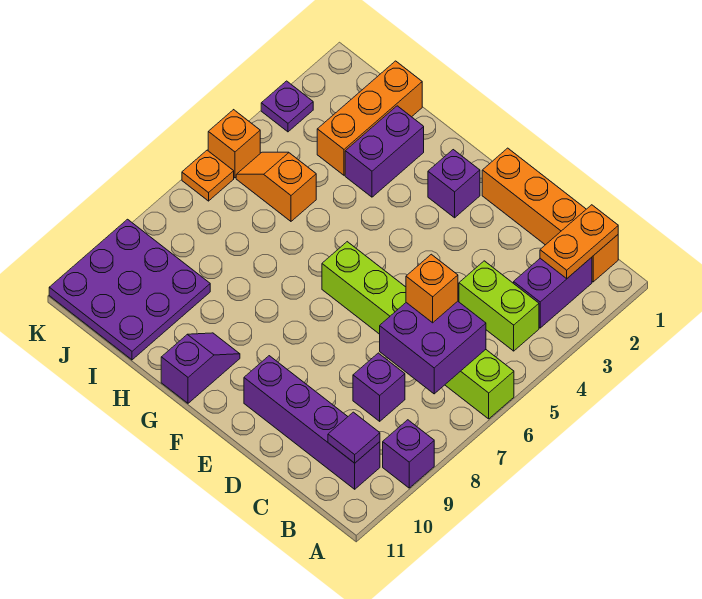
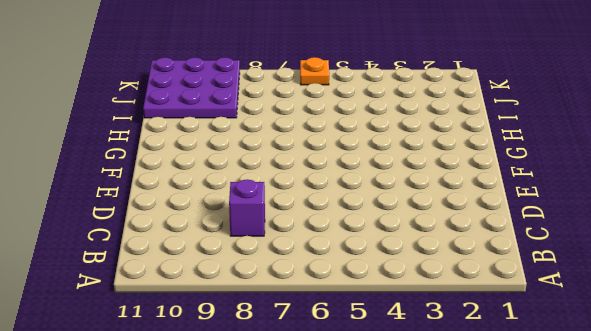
none -> lime brick A6:F6 level 1
none -> purple brick A9 level 1
none -> orange brick B1:E1 level 1

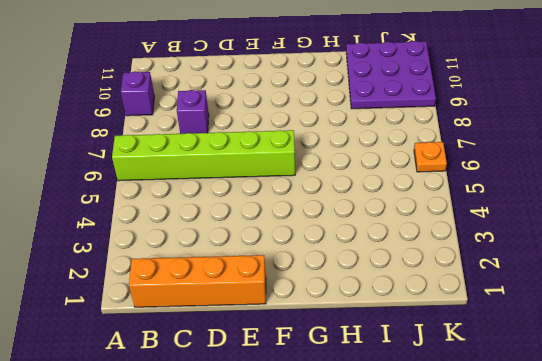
none -> purple brick B2:B3 level 1
none -> lime brick B4:C4 level 1
none -> purple brick B10:E10 level 1

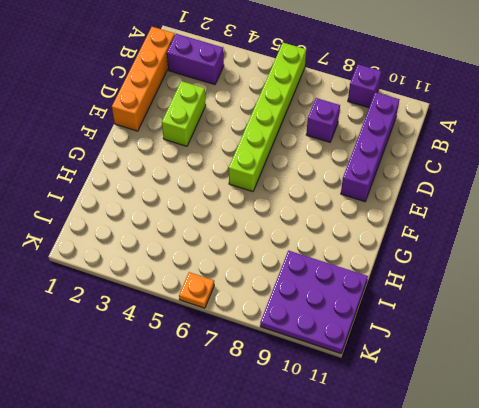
lime brick D3:E3 level 1 -> lime brick B4:C4 level 1
none -> purple brick F2 level 1
none -> purple slope G10:G11 level 1 top 11
none -> purple brick H2:H3 level 1

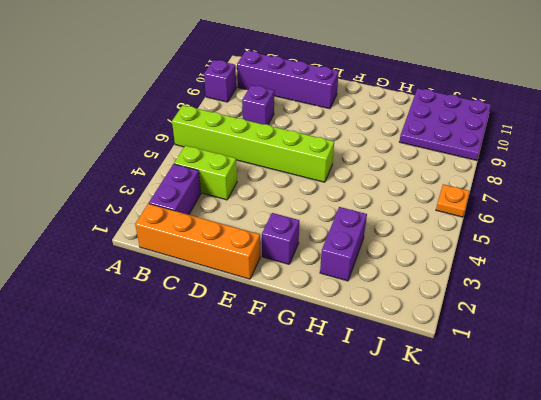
none -> purple slope G10:G11 level 1 top 11
none -> orange brick I1:I3 level 1
none -> orange slope I5:J5 level 1 top I

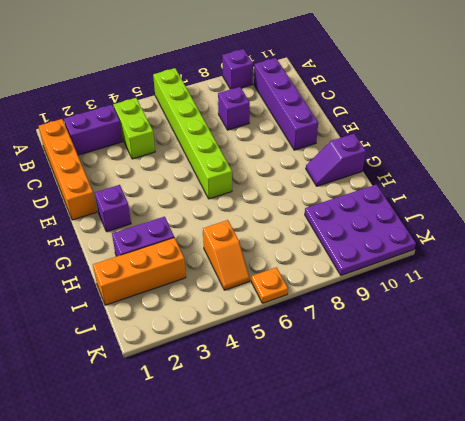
none -> purple plate K3 level 1
none -> orange brick K5 level 1
none -> orange plate B1:B2 level 2

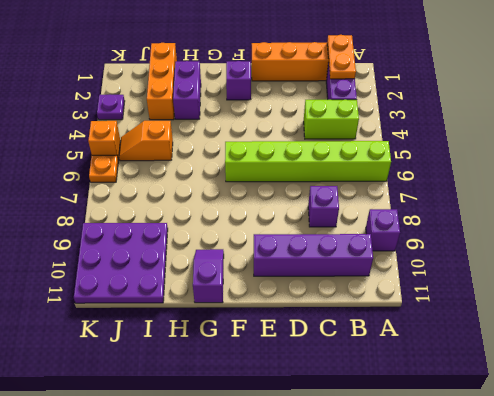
none -> purple brick B6:C7 level 2
none -> purple tile B10 level 2
none -> orange brick C6 level 3

